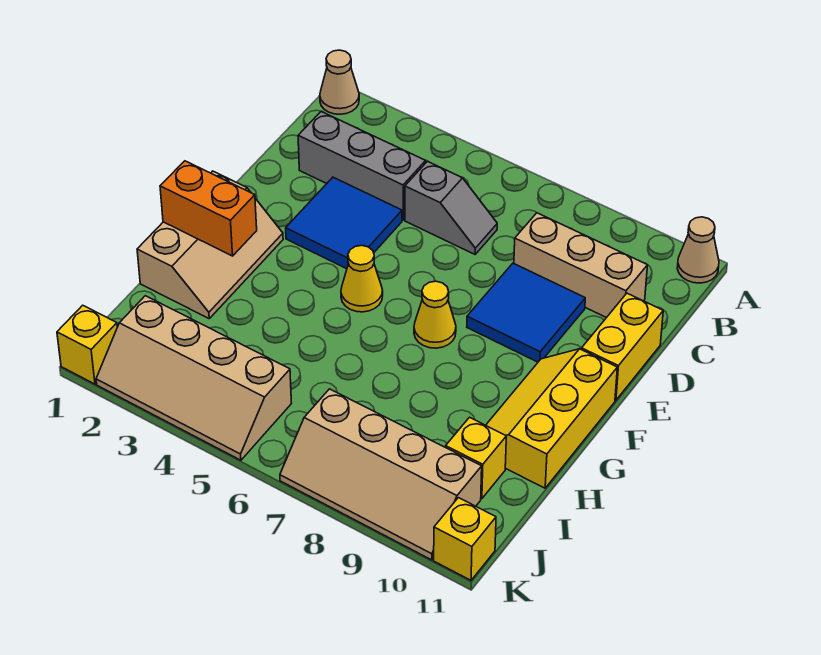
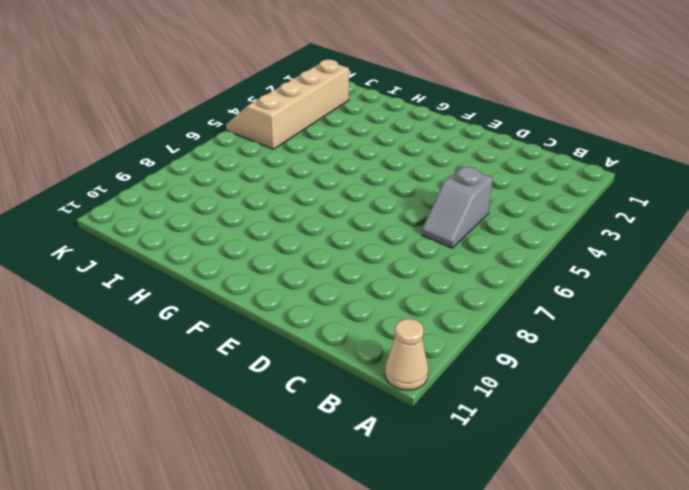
none -> tan cone A1 level 1
none -> grey brick C2:C4 level 1
none -> tan brick C8:C10 level 1

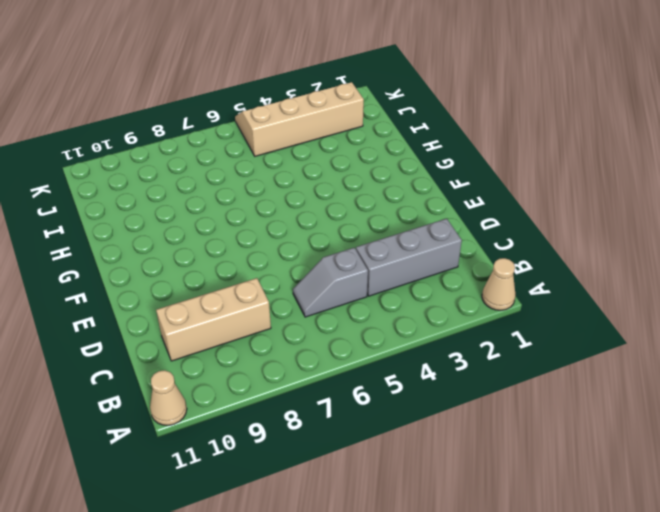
none -> blue tile D3:E4 level 1
none -> blue tile D8:E9 level 1
none -> yellow brick D11:E11 level 1

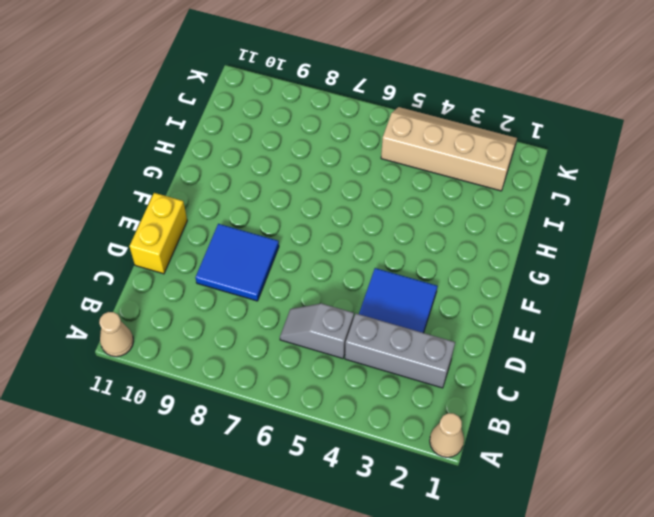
none -> tan brick C8:C10 level 1
none -> tan slope F1:H2 level 1 top 1
none -> yellow cone F5 level 1

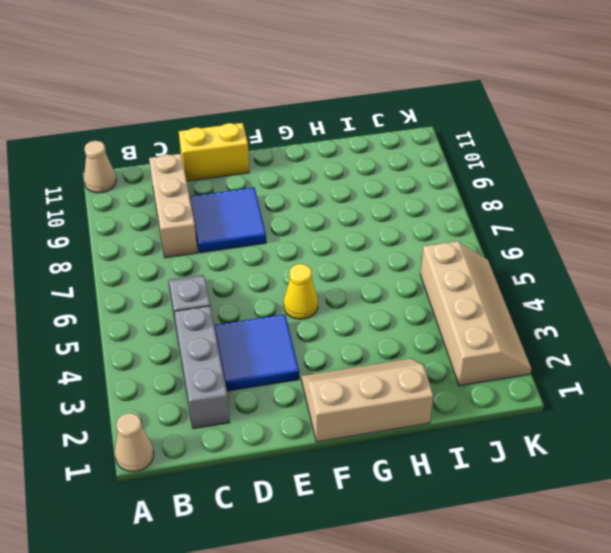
none -> yellow cone F7 level 1
none -> yellow slope F10:H11 level 1 top 11
none -> yellow brick I10 level 1

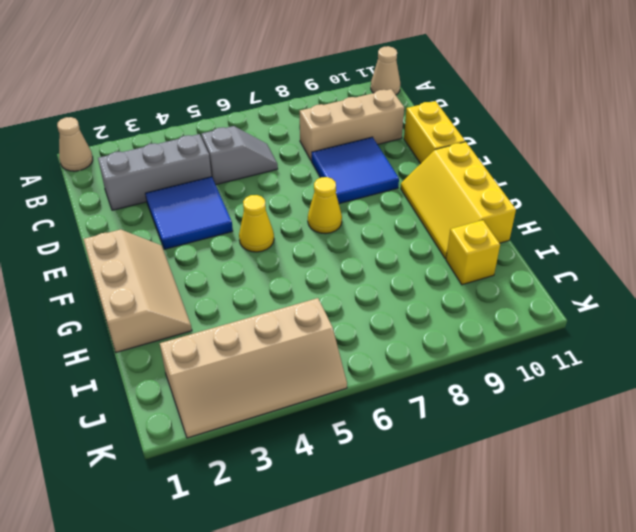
none -> tan slope J7:K10 level 1 top J
none -> yellow brick K1 level 1
none -> yellow brick K11 level 1

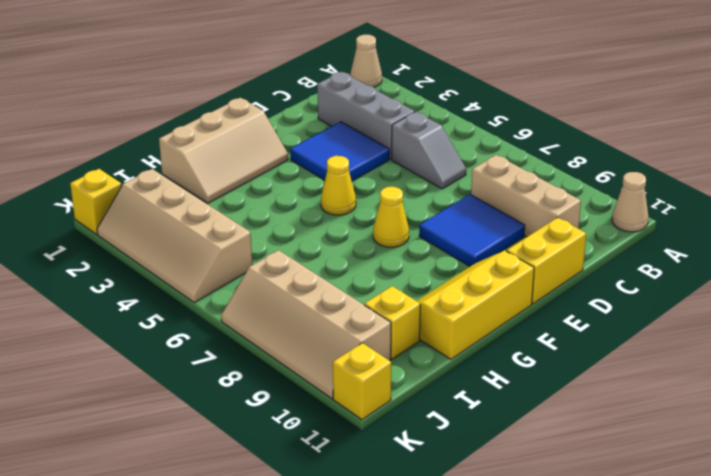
none -> orange brick G1:G2 level 2

